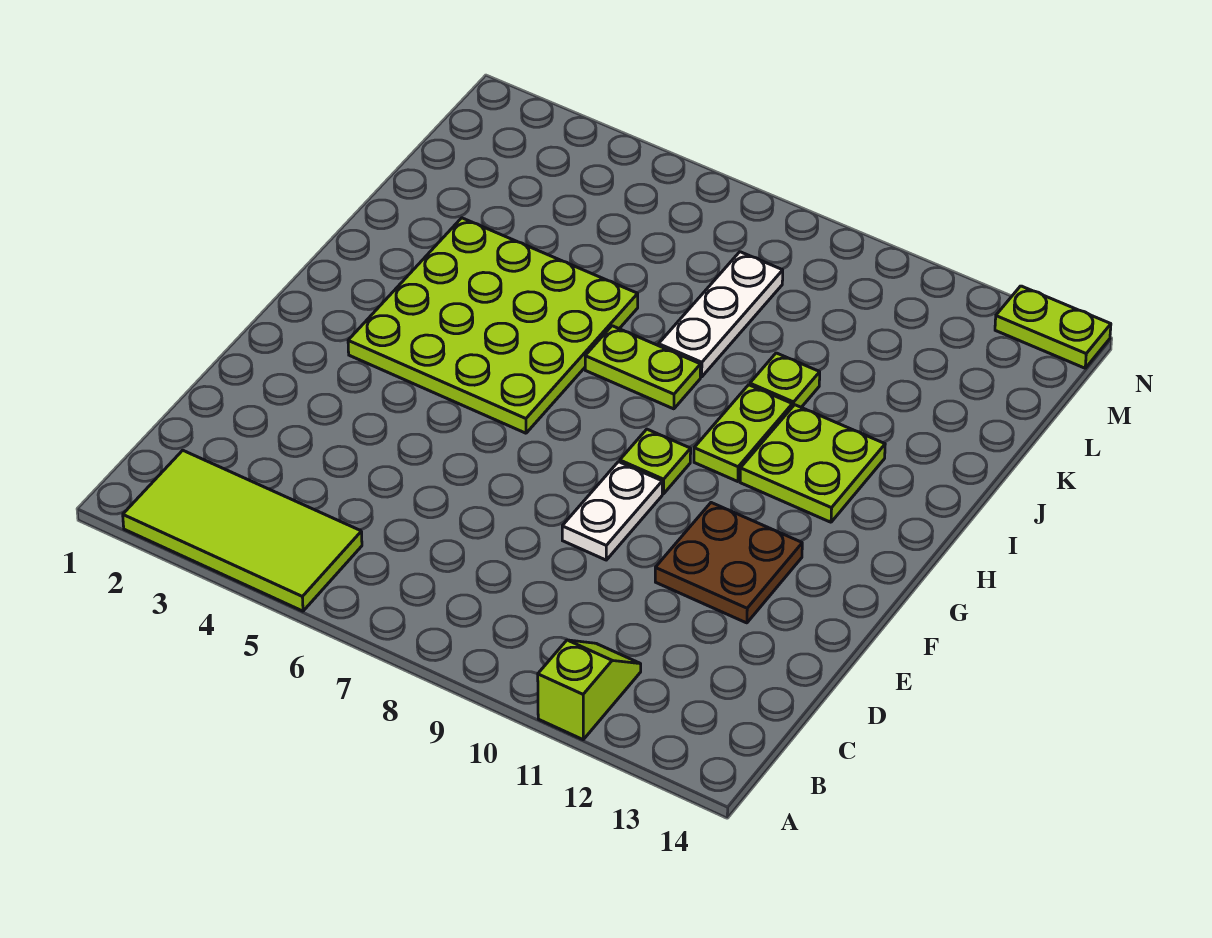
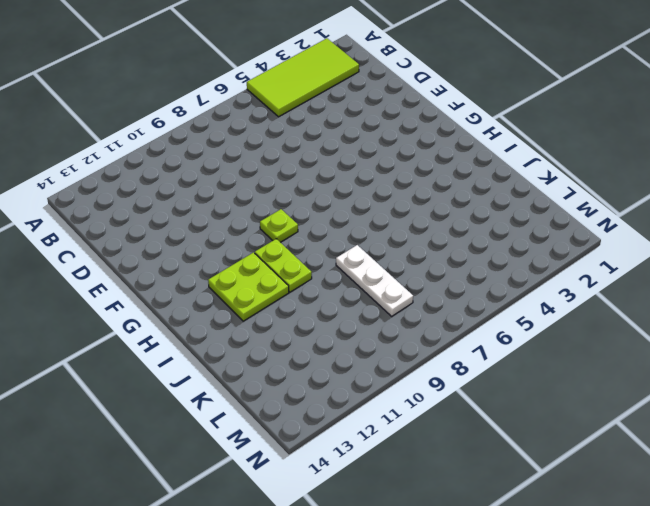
none -> lime slope A11:B11 level 1 top A
none -> white plate E9:F9 level 1
none -> brown plate E11:F12 level 1

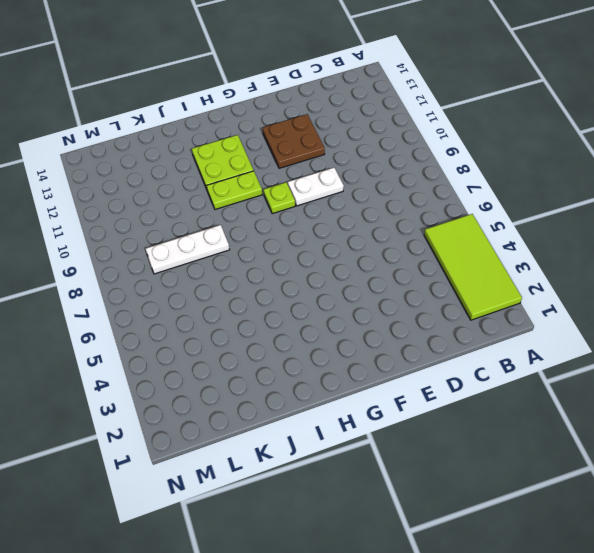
none -> lime slope A11:B11 level 1 top A
none -> lime plate G3:J6 level 1
none -> lime plate I7:I8 level 1

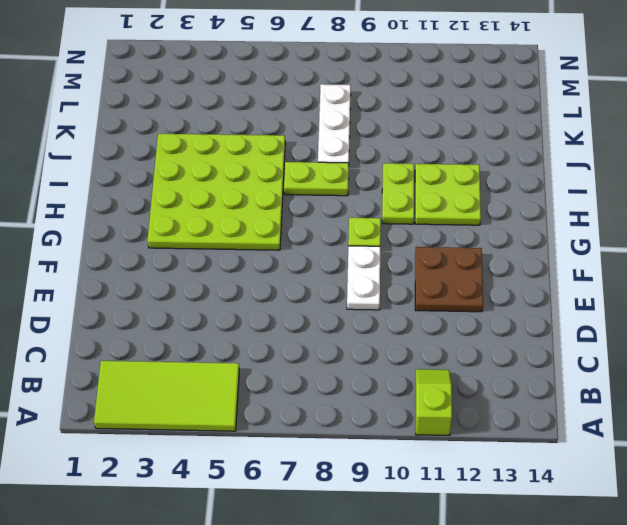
none -> lime plate J10 level 1
none -> lime plate N13:N14 level 1

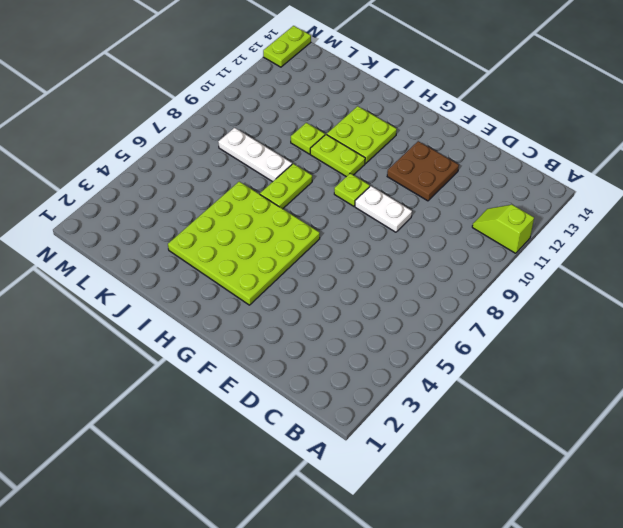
none -> lime tile A2:B5 level 1

